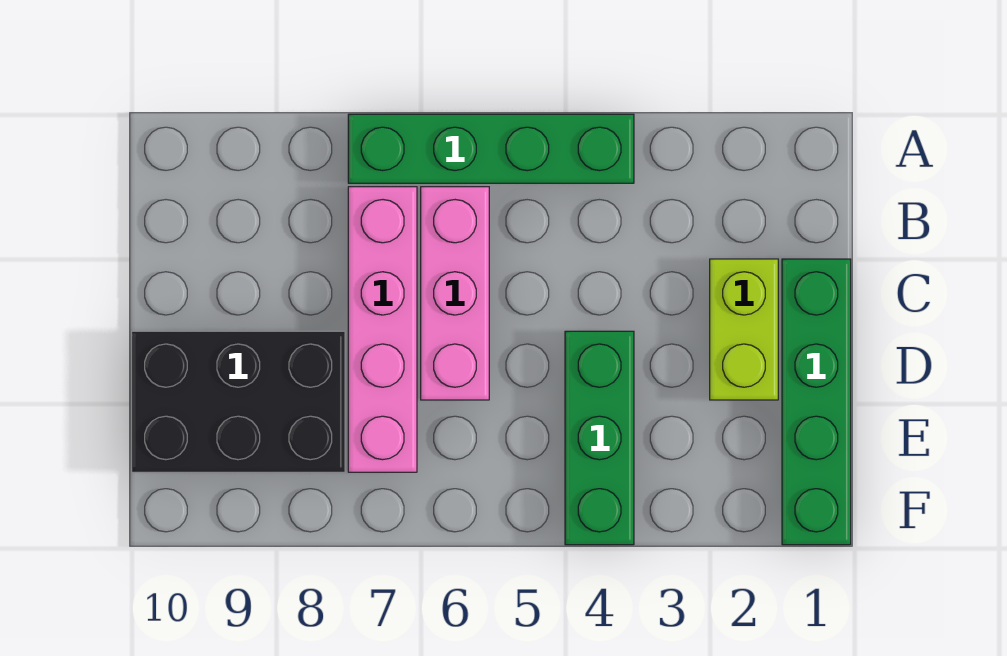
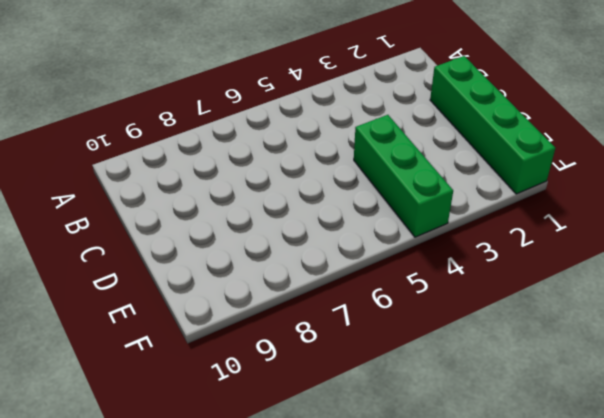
none -> green brick A4:A7 level 1
none -> pink brick B6:D6 level 1

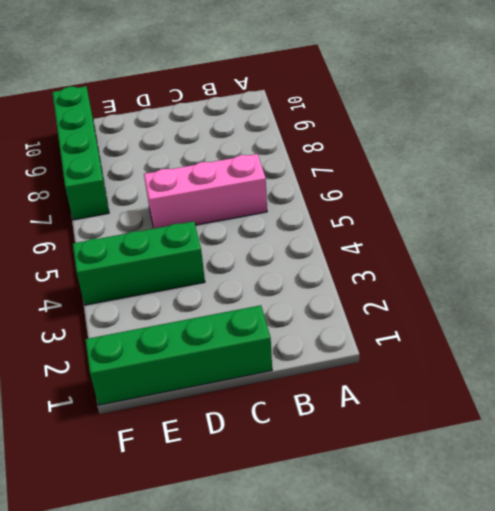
green brick F7:F10 level 1 -> green brick A4:A7 level 1
none -> pink brick B7:E7 level 1
none -> lime brick C2:D2 level 1

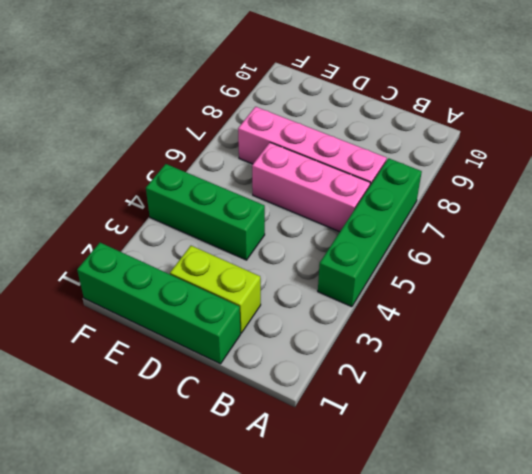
none -> black brick D8:E10 level 1

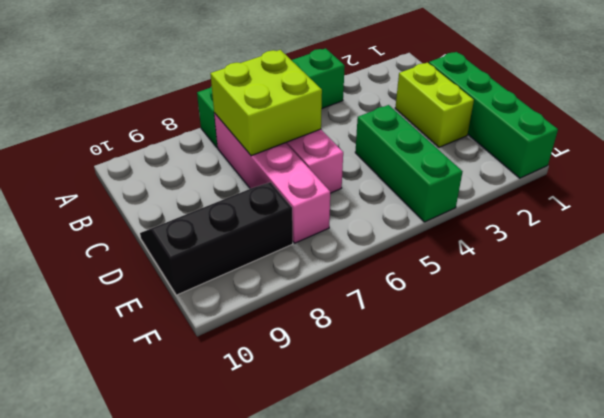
lime brick B6:C7 level 2 -> none
black slope D8:E10 level 1 top E -> black brick D8:E10 level 1

